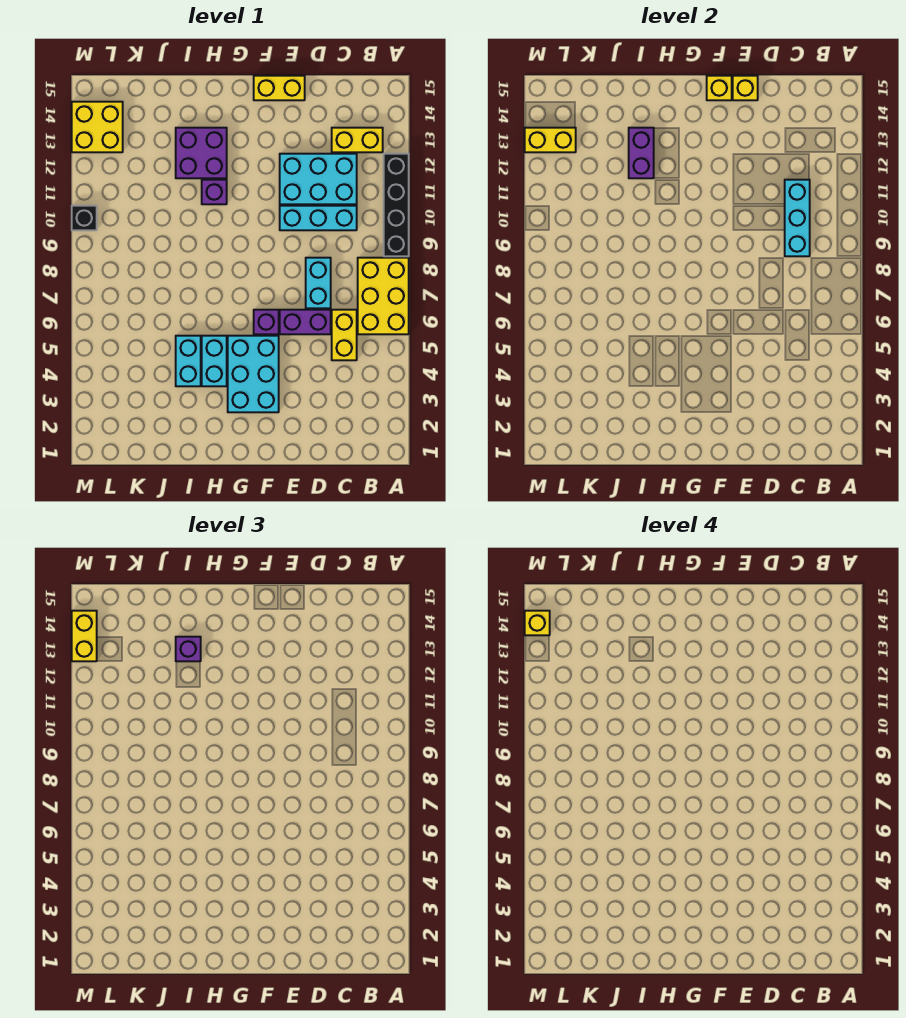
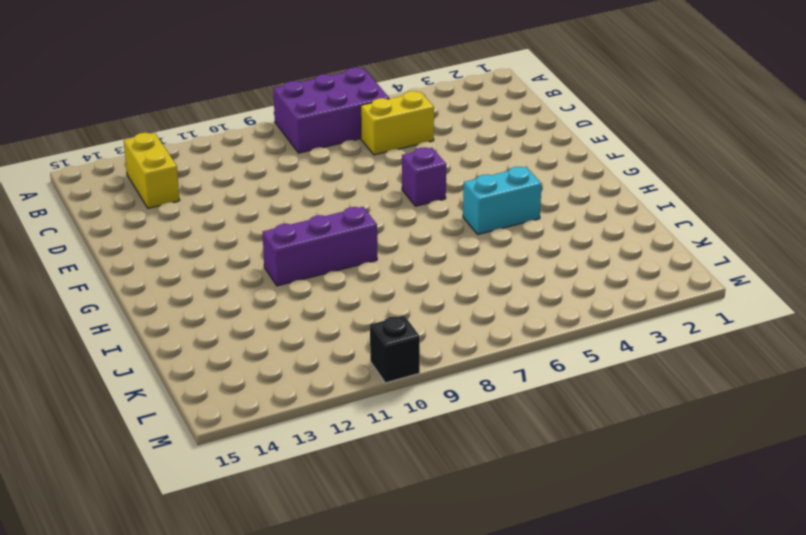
purple brick A6:B8 level 1 -> yellow brick A6:B8 level 1
purple brick H9:H11 level 1 -> purple brick H11 level 1
none -> black brick A9:A12 level 1
none -> cyan brick C10:E10 level 1
none -> cyan brick C11:E12 level 1

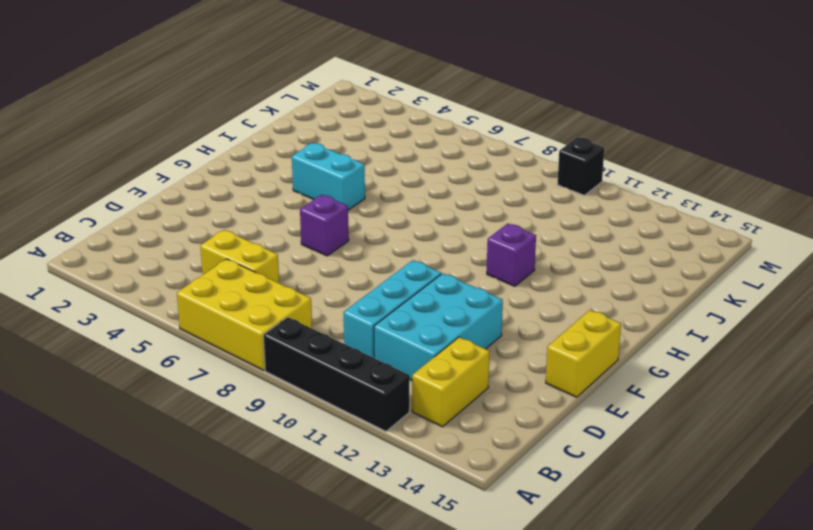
none -> purple brick D6:E6 level 1
none -> cyan brick D7:D8 level 1
none -> cyan brick F3:G5 level 1

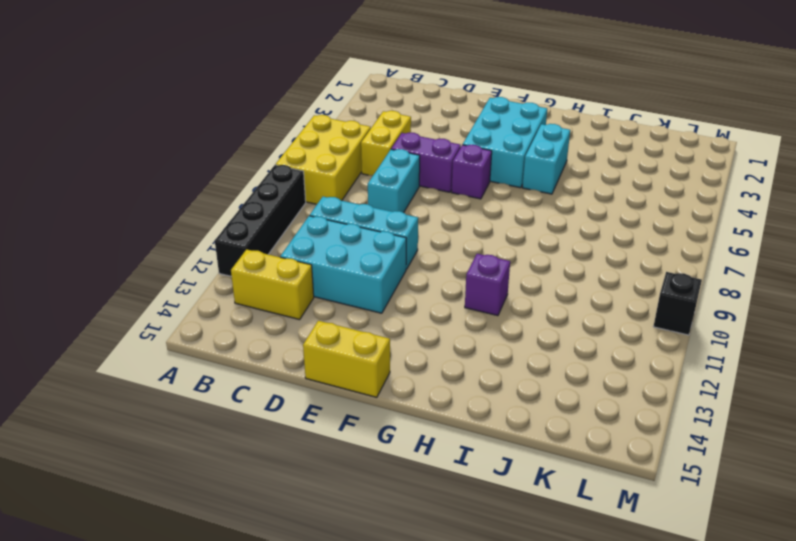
none -> purple brick H12:I13 level 1
none -> cyan brick I4:I5 level 1
none -> yellow brick L13:M14 level 1

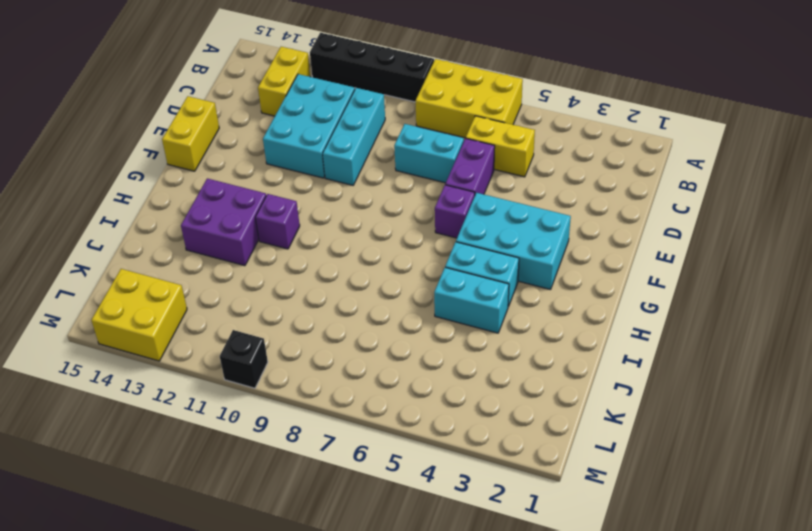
none -> cyan brick C9:C11 level 2
none -> yellow brick E15 level 2
none -> yellow brick F15 level 2

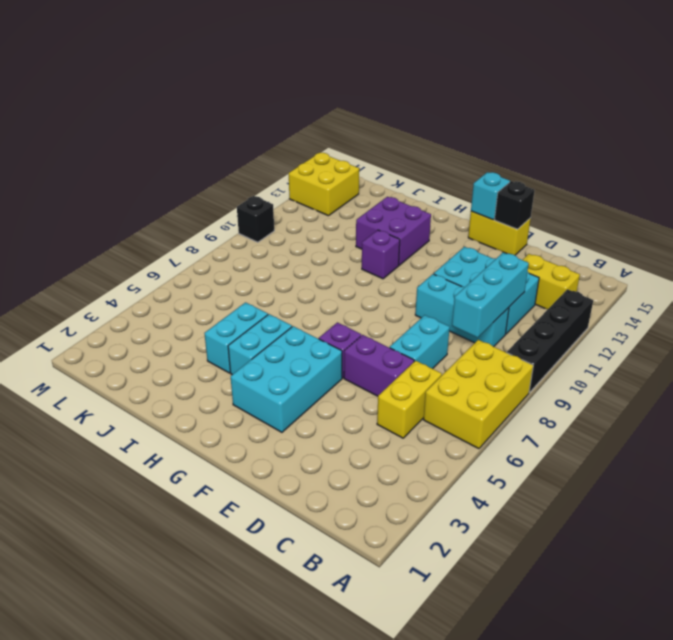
black brick E15 level 2 -> yellow brick E15 level 2
cyan brick F15 level 2 -> yellow brick F15 level 2
none -> purple brick I12:I13 level 2
none -> yellow brick L13:M13 level 2
none -> purple brick I13 level 3

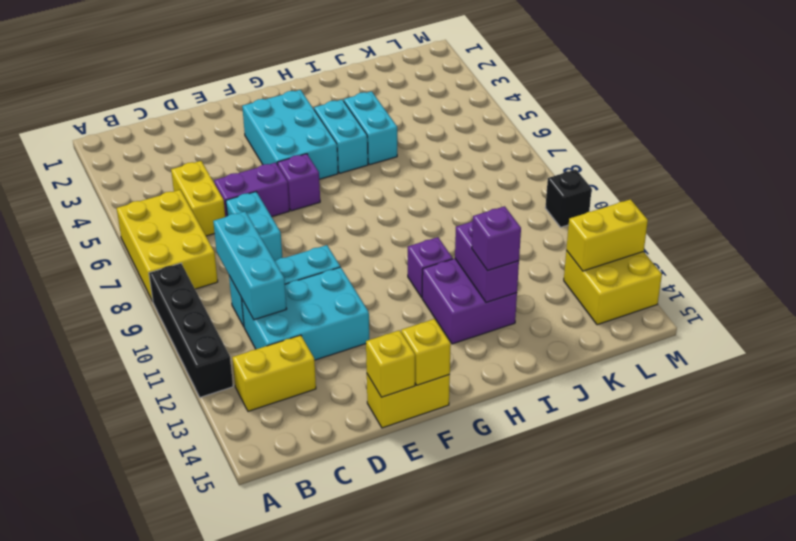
none -> yellow brick M13:M14 level 3
none -> yellow brick M14 level 4

